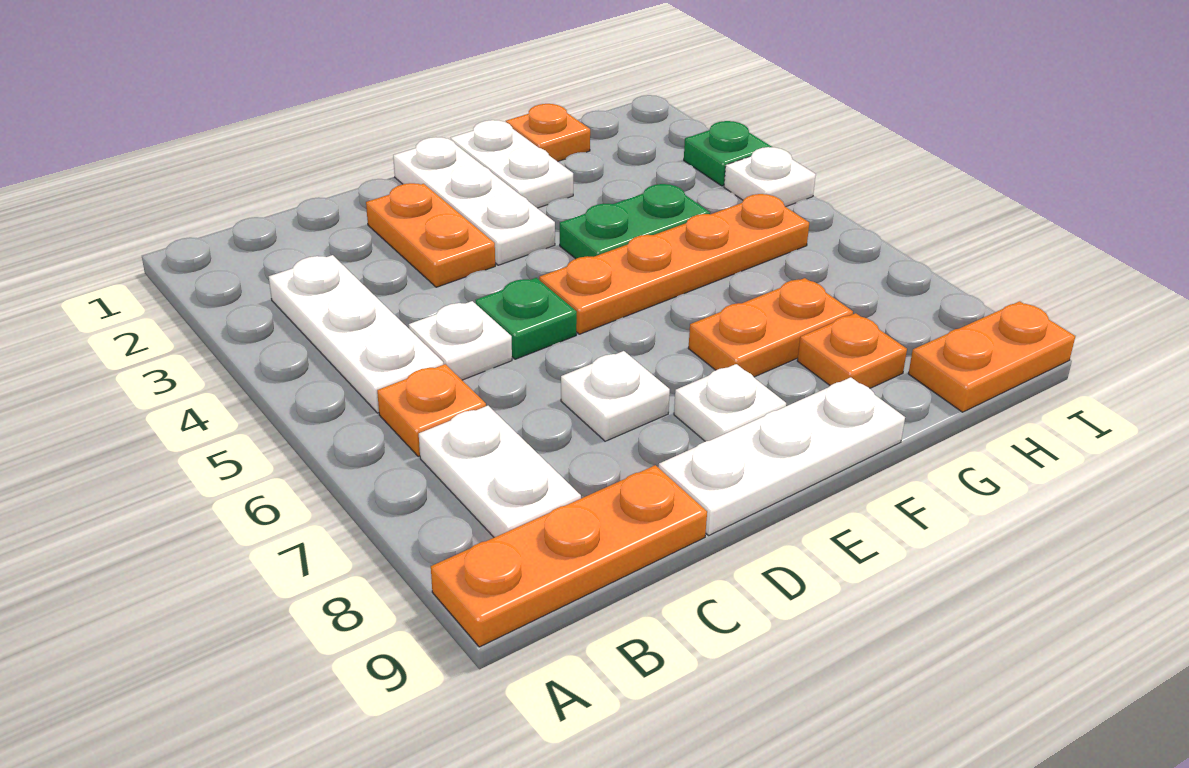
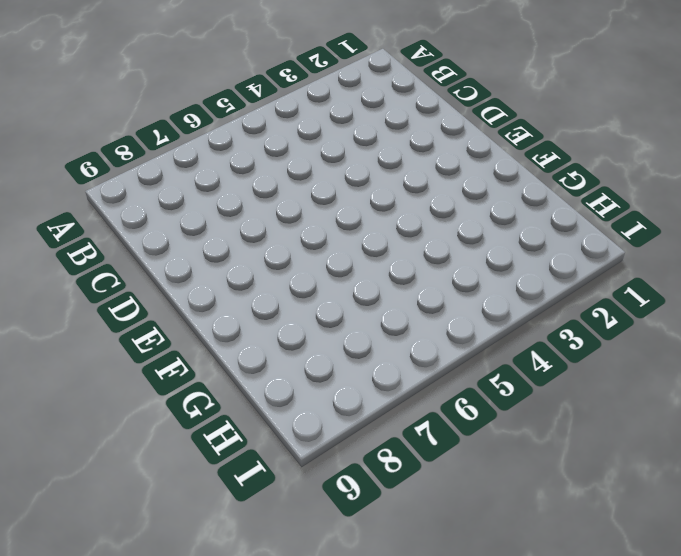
none -> orange plate A9:C9 level 1
none -> white plate B3:B5 level 1
none -> orange plate B6 level 1

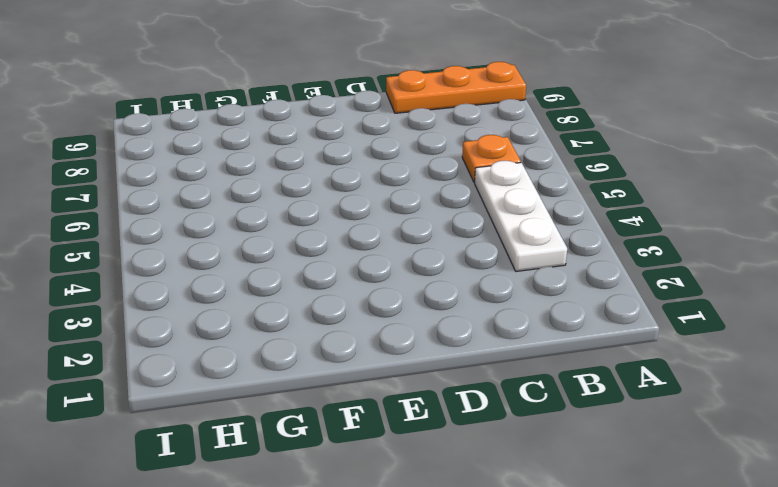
none -> white plate B7:B8 level 1
none -> white plate C5 level 1
none -> orange plate D2:D3 level 1

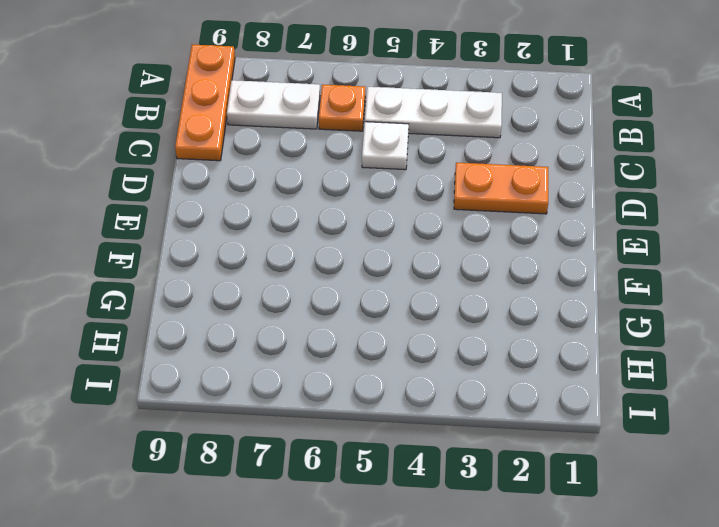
none -> green plate D5 level 1
none -> white plate D7 level 1
none -> white plate D9:F9 level 1

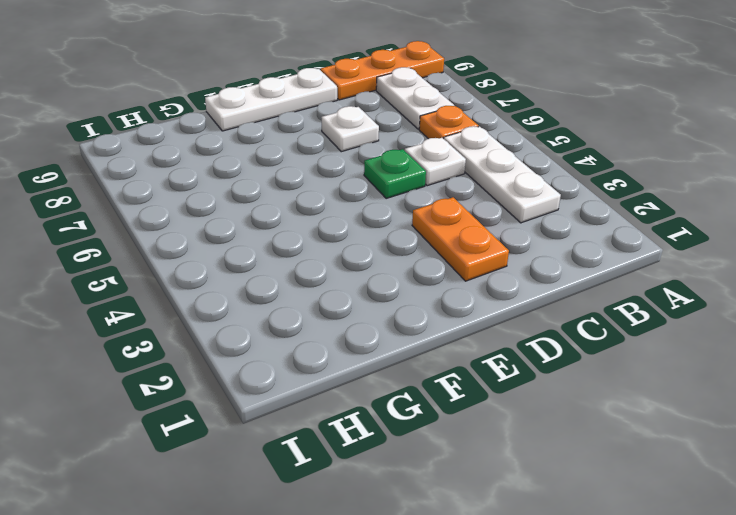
none -> white plate E1:E3 level 1
none -> orange plate E5:H5 level 1
none -> white plate E8 level 1

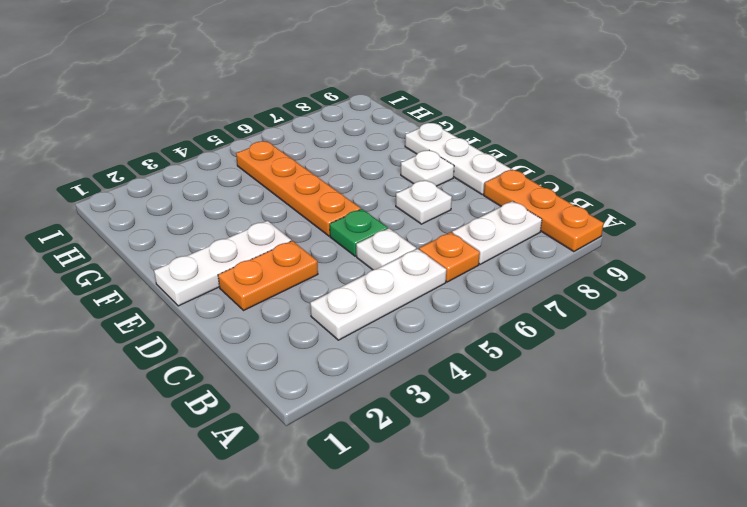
none -> white plate F1:F2 level 1
none -> green plate F4:G4 level 1
none -> orange plate F7:G7 level 1

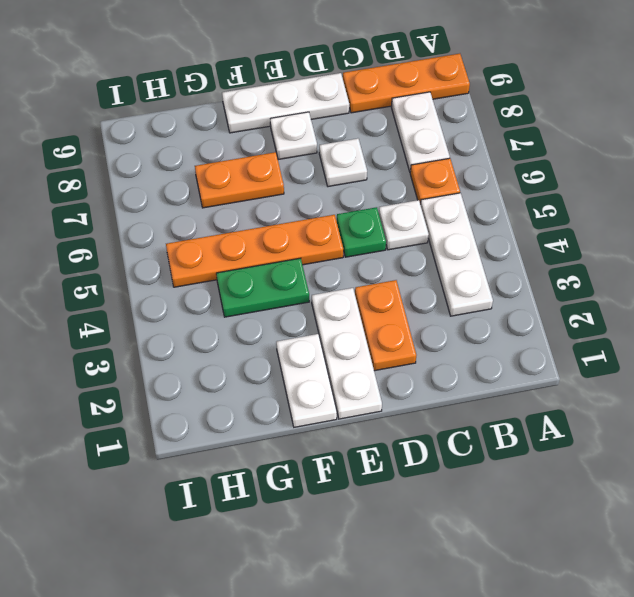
none -> orange plate G1 level 1
none -> orange plate G8 level 1
none -> orange plate H9:I9 level 1

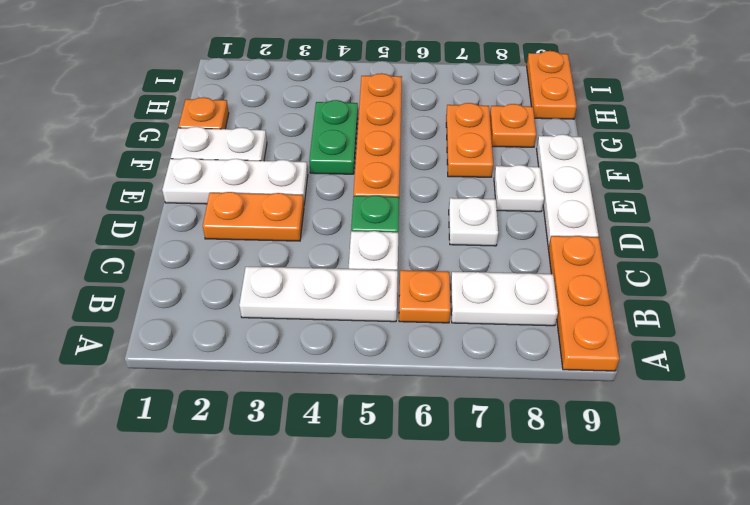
none -> green plate I3 level 1
none -> white plate I4 level 1

